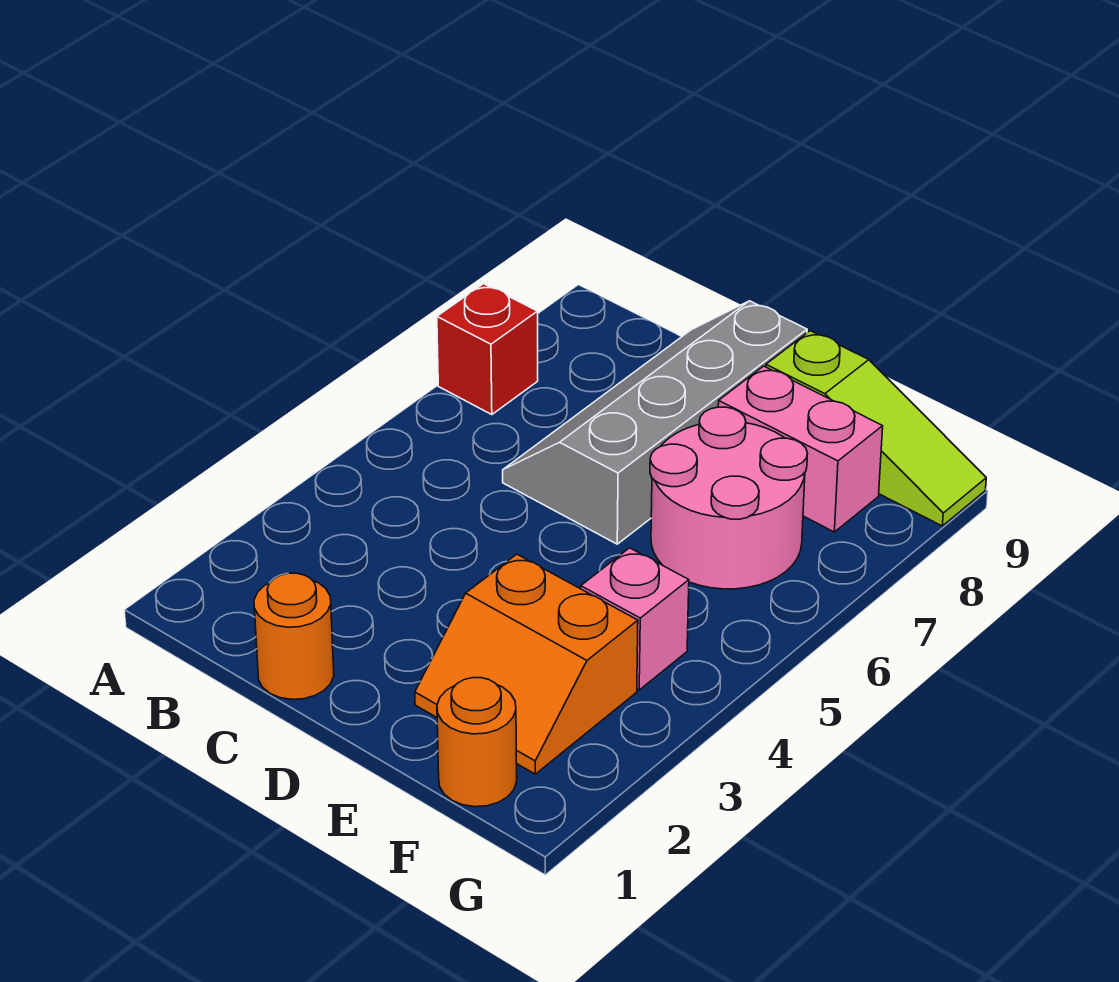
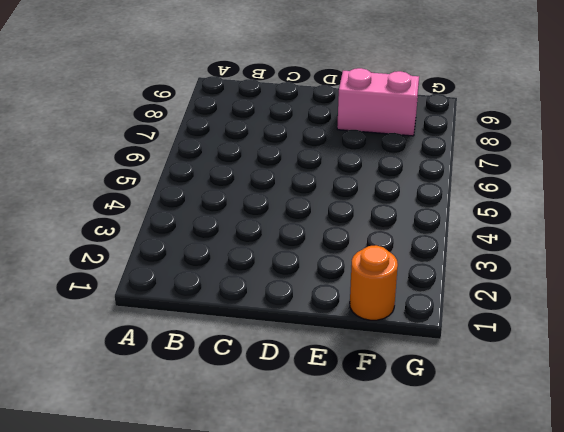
none -> red brick A7 level 1
none -> orange round brick C1 level 1

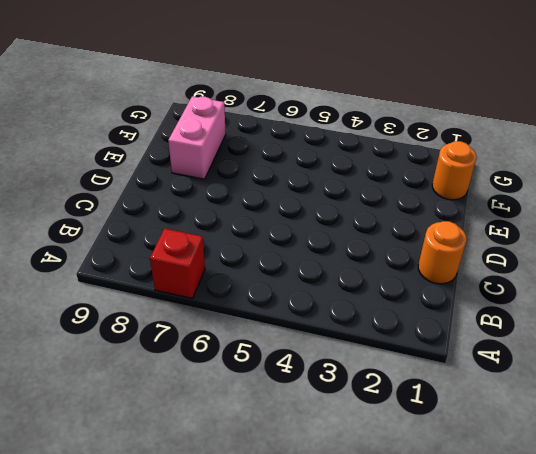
none -> grey slope C6:D9 level 1 top D
none -> orange slope E2:F3 level 1 top 3

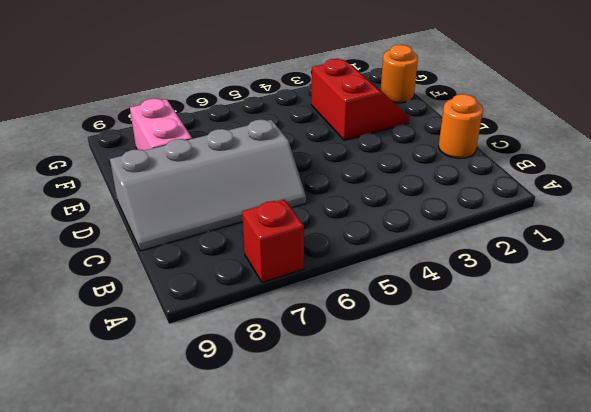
red slope E2:F3 level 1 top 3 -> orange slope E2:F3 level 1 top 3
none -> pink round brick E6:F7 level 1
none -> lime slope E9:G9 level 1 top E

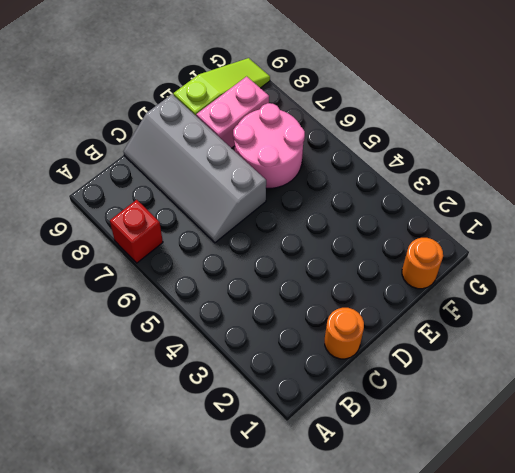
none -> orange slope E2:F3 level 1 top 3
none -> pink brick F4 level 1

